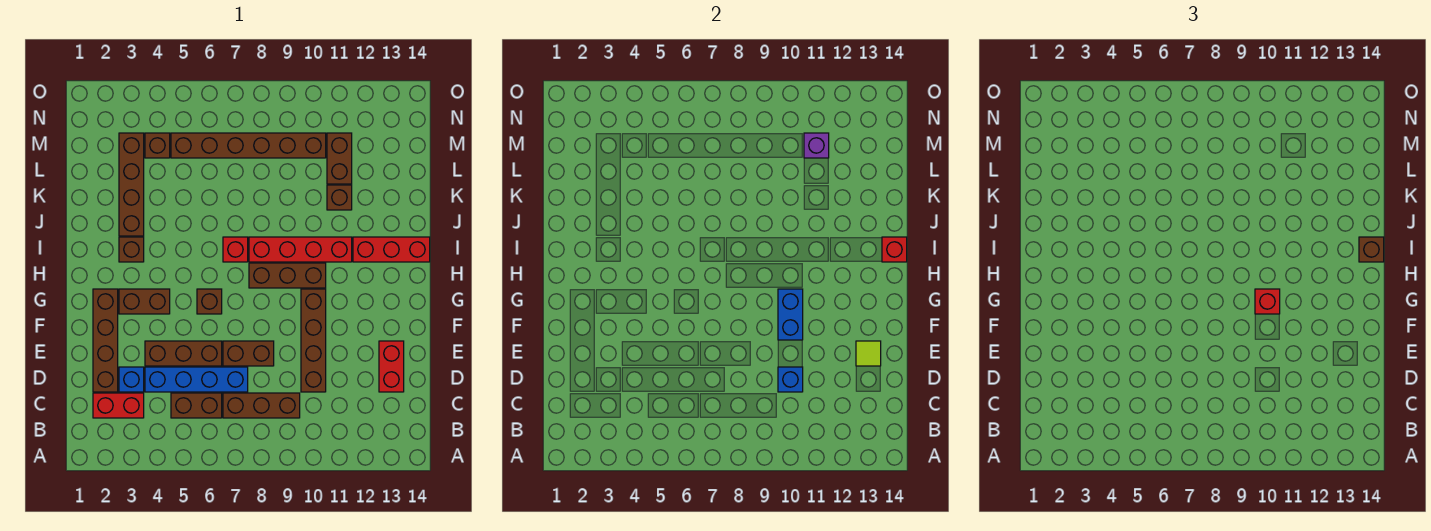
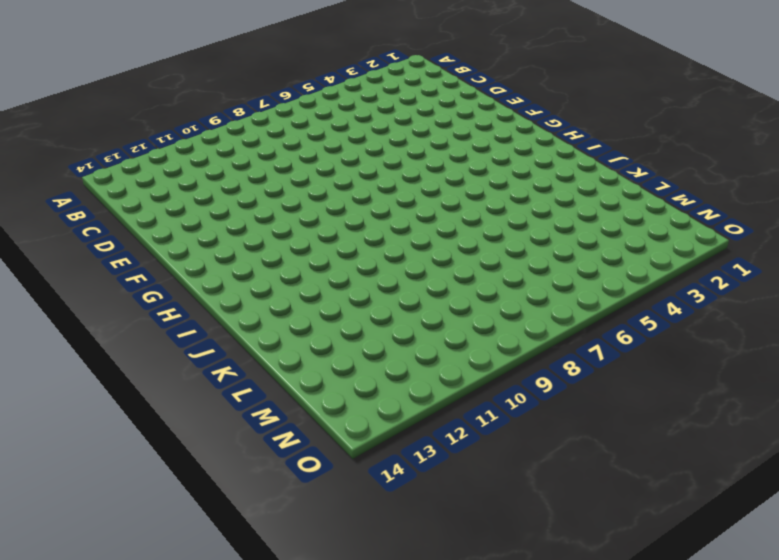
none -> red brick C2:C3 level 1
none -> brown brick C5:C6 level 1
none -> brown brick C7:C9 level 1

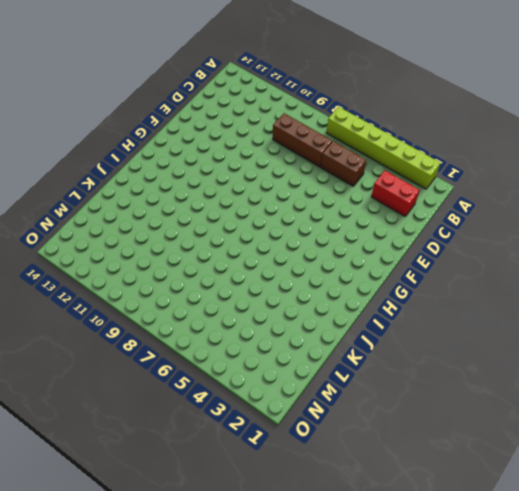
lime brick A2:A7 level 1 -> none
none -> brown brick D2:G2 level 1
none -> blue brick D3 level 1
none -> blue brick D4:D7 level 1

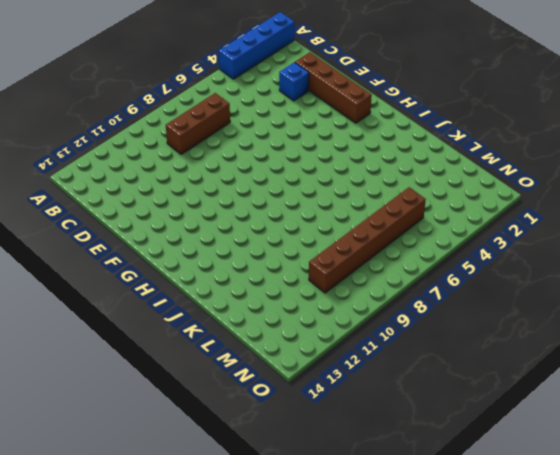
blue brick A1:A4 level 1 -> blue brick D4:D7 level 1
none -> red brick C2:C3 level 1
none -> brown brick C5:C6 level 1
none -> brown brick D10:G10 level 1

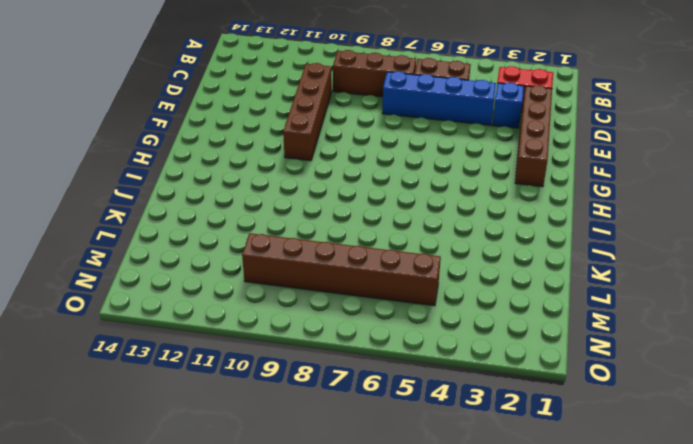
none -> red brick D13:E13 level 1
none -> brown brick E4:E6 level 1
none -> brown brick E7:E8 level 1

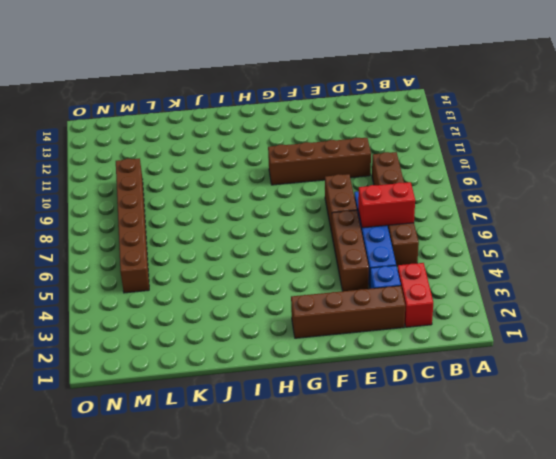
red brick C6:D6 level 2 -> red brick D13:E13 level 1
none -> brown brick G3:G4 level 1
none -> brown brick G6 level 1
none -> brown brick H8:H10 level 1

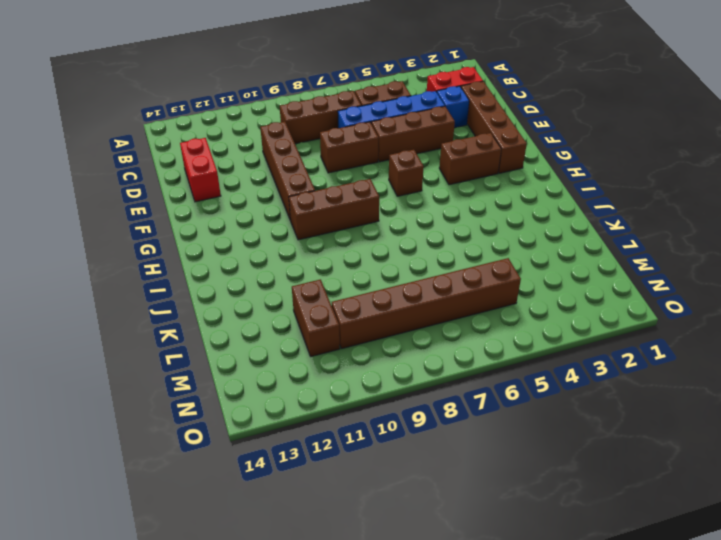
none -> brown brick I3 level 1
none -> red brick I7 level 1
none -> red brick I8:I11 level 1

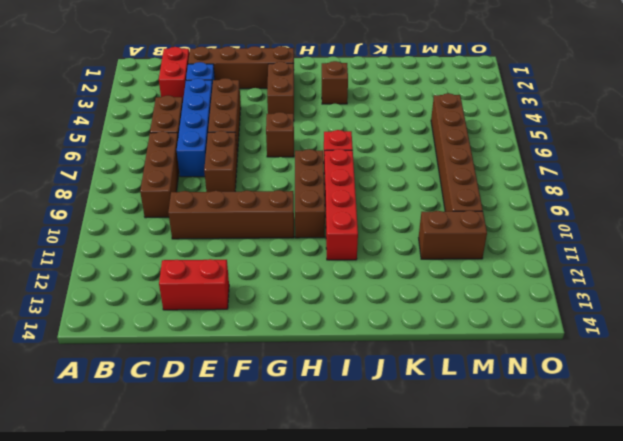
none -> red brick I12:I14 level 1
none -> brown brick J3:M3 level 1
none -> brown brick K11 level 1

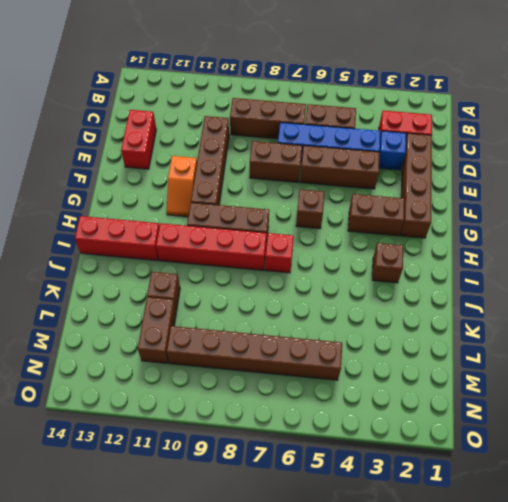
orange slope F11:G11 level 1 top F -> none
none -> brown brick J3:M3 level 1
none -> brown brick M4 level 1
none -> blue brick D10 level 2

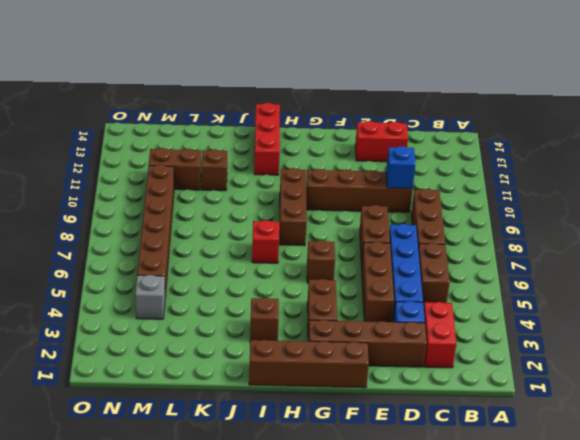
brown brick F1:I1 level 1 -> brown brick J3:M3 level 1
grey brick M4 level 1 -> brown brick M4 level 1
none -> red brick I8:I11 level 1
none -> lime tile E13 level 2
none -> blue brick F10:G10 level 2

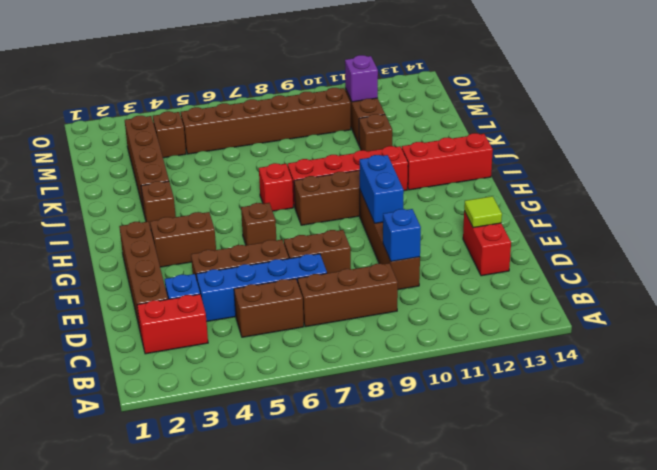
none -> red brick I14 level 2
none -> red brick G10 level 3
none -> brown brick I14 level 3

